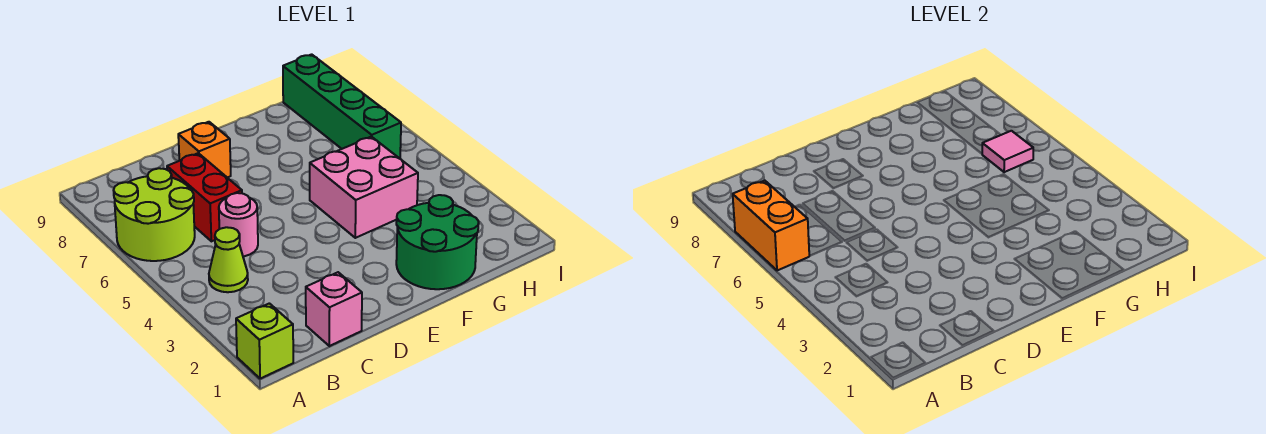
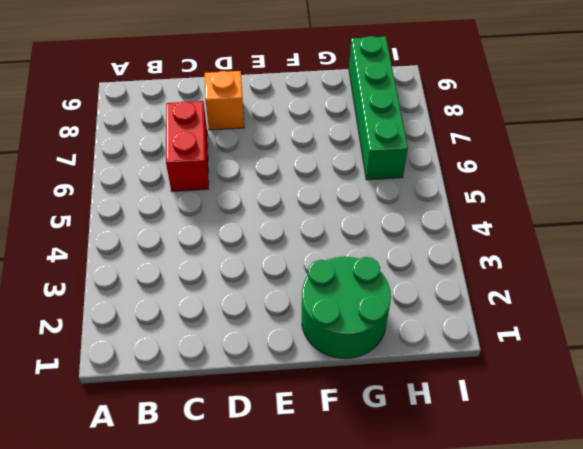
none -> lime brick A1 level 1
none -> lime round brick A6:B7 level 1
none -> lime cone B4 level 1

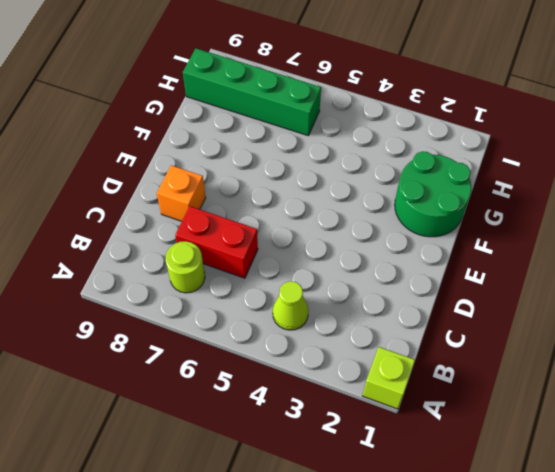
lime round brick B7 level 1 -> lime round brick A6:B7 level 1
none -> pink brick C1 level 1
none -> pink round brick C5 level 1
none -> pink brick F4:G5 level 1

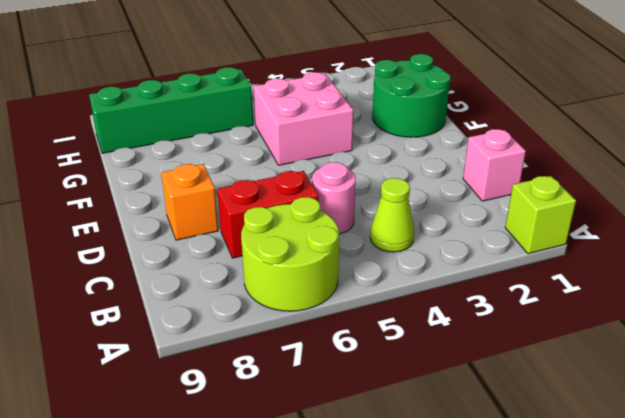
none -> orange brick A6:A7 level 2
none -> pink tile H6 level 2

